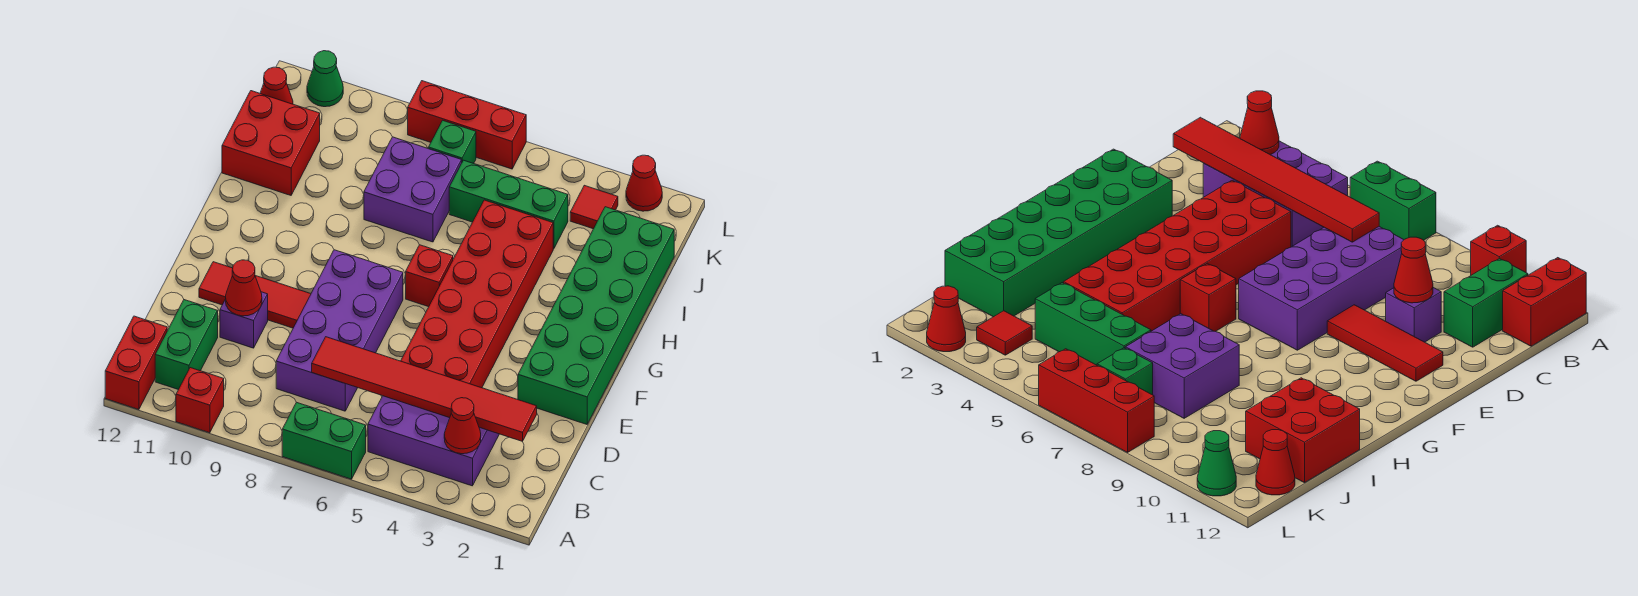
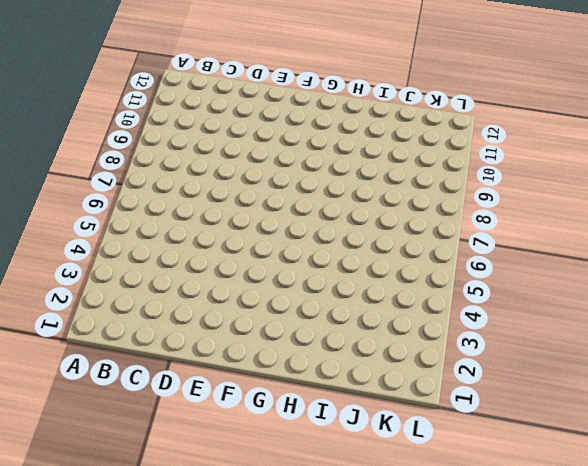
none -> green brick A6:A7 level 1
none -> red brick A10 level 1
none -> red brick A12:B12 level 1

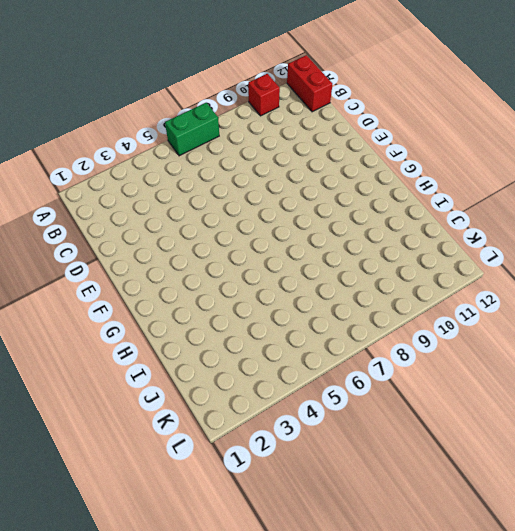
none -> purple brick B3:C5 level 1
none -> green brick B11:C11 level 1
none -> purple brick C7:F8 level 1

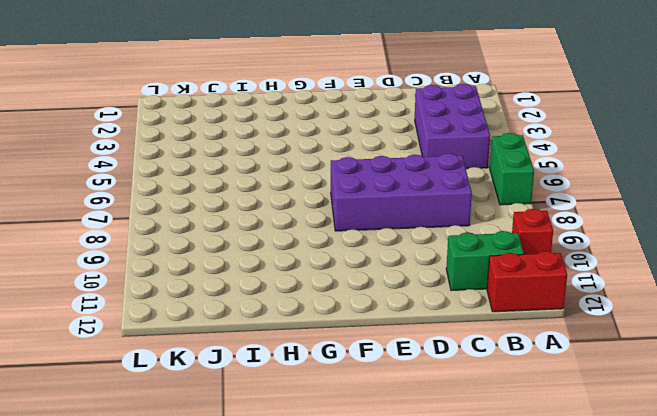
none -> red brick D4:I5 level 1
none -> purple brick D10 level 1
none -> green brick E1:J2 level 1

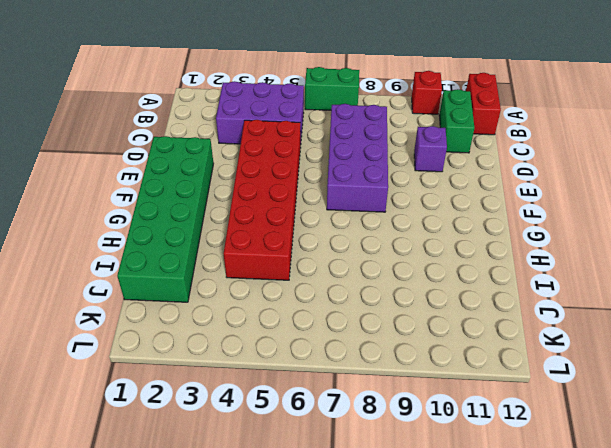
none -> red tile E9:E11 level 1
none -> red brick G6 level 1
none -> purple brick I7:J8 level 1

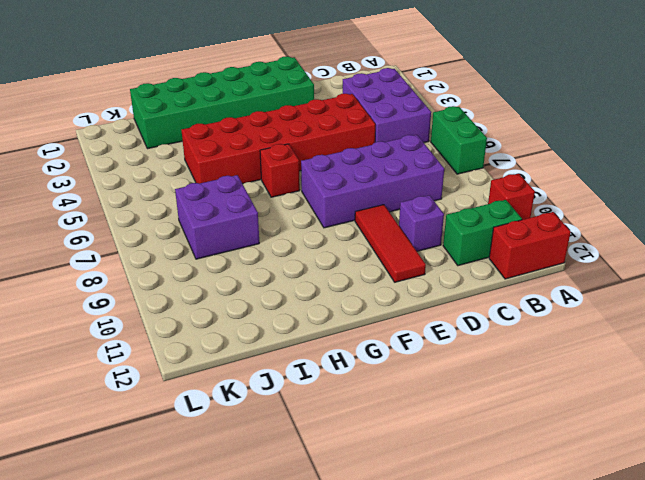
none -> red brick I11:J12 level 1
none -> green brick J4:J6 level 1
none -> red tile K3 level 1

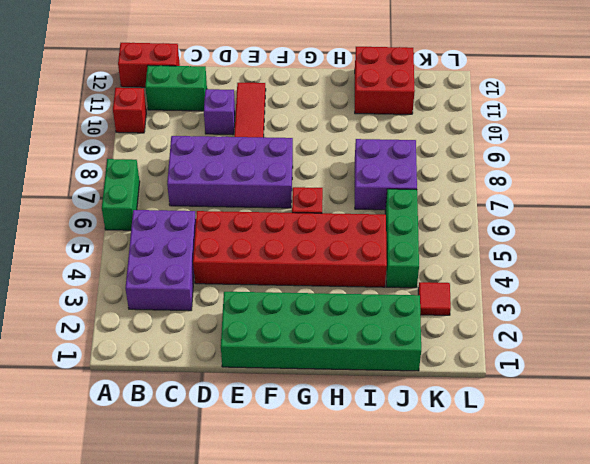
none -> green brick K7 level 1
none -> red cone K12 level 1
none -> red cone L2 level 1

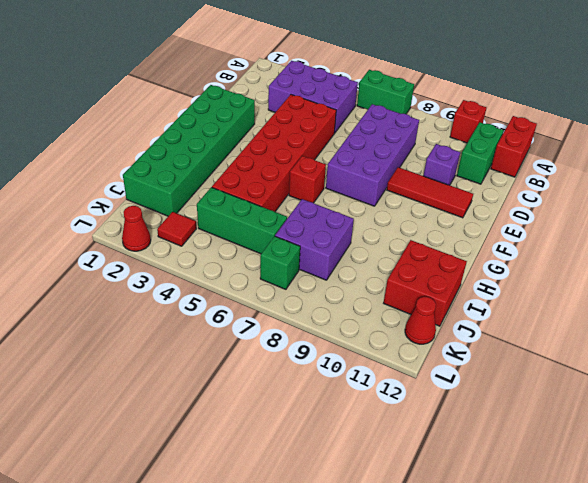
none -> red brick L6:L8 level 1
none -> green cone L11 level 1
none -> red cone B3 level 2

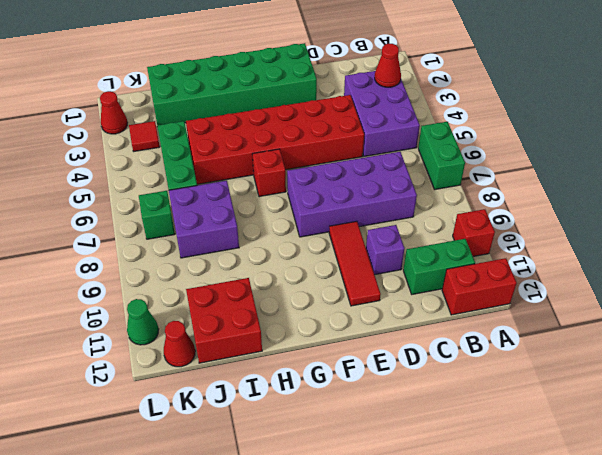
none -> red brick L6:L8 level 1
none -> red tile C2:C7 level 2
none -> red cone D10 level 2

